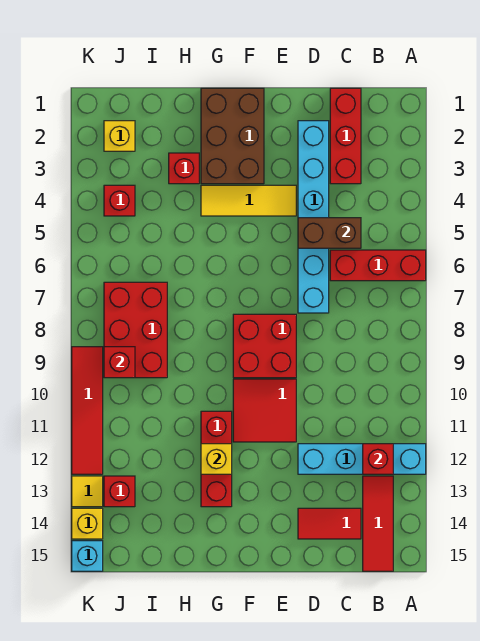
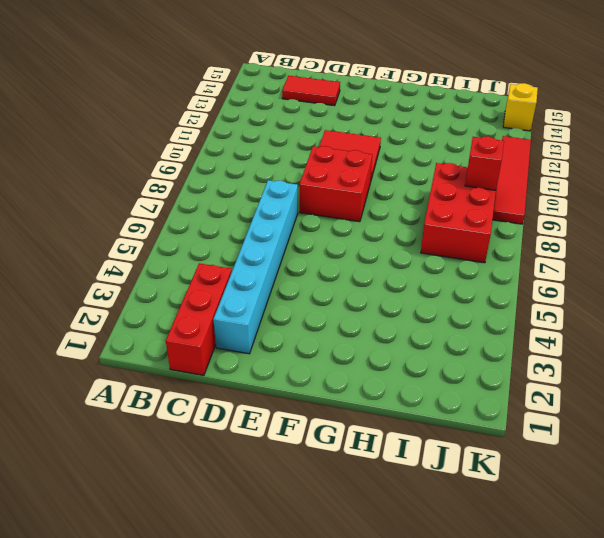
none -> red brick A6:C6 level 1
none -> cyan brick A12:D12 level 1
none -> red tile B13:B15 level 1

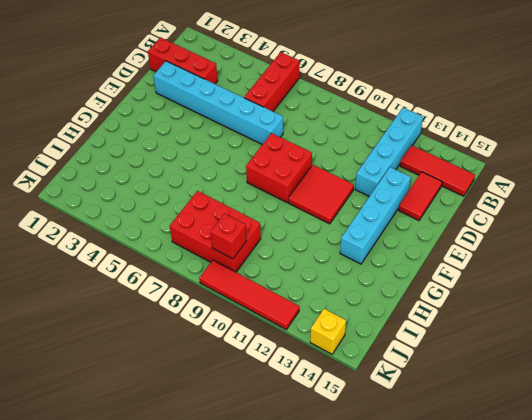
cyan brick D13:G13 level 1 -> red brick G11:G13 level 1
none -> yellow tile E4:G4 level 1
none -> brown brick F1:G3 level 1
none -> red brick H3 level 1

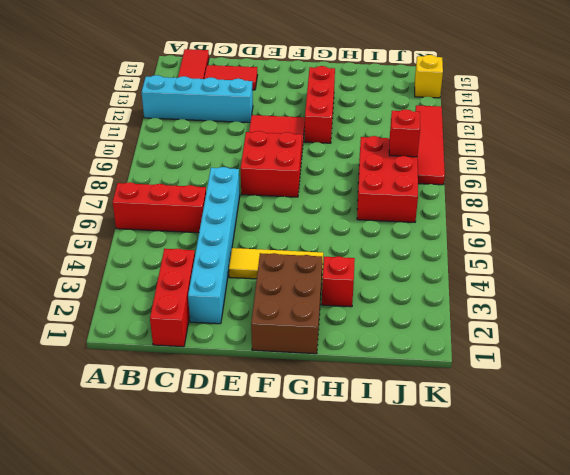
none -> yellow brick J2 level 1
none -> red brick J4 level 1
none -> red brick J13 level 1

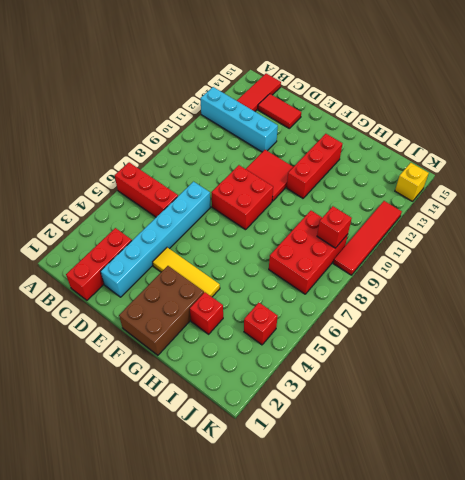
none -> yellow brick J2 level 1
none -> red brick J13 level 1
none -> yellow tile K13 level 1

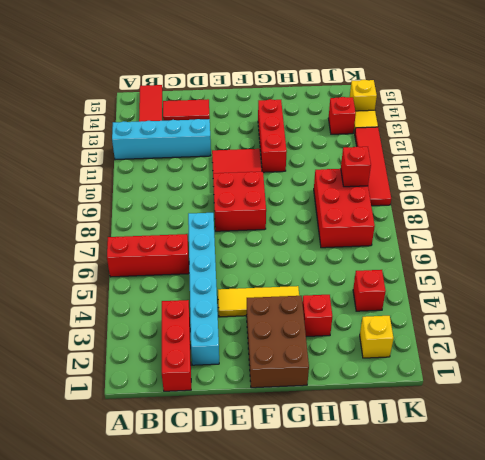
none -> cyan brick K15 level 1
none -> red brick B12 level 2
none -> brown brick C5:D5 level 2

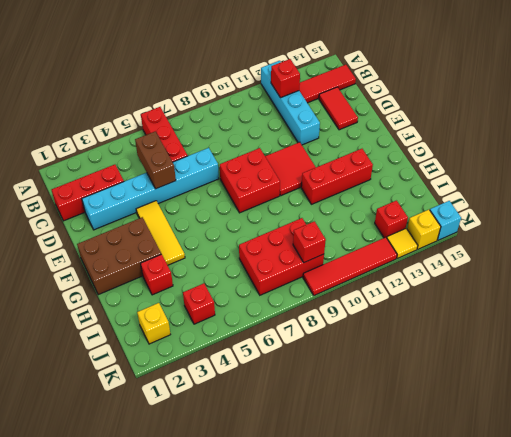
none -> yellow brick G12 level 2

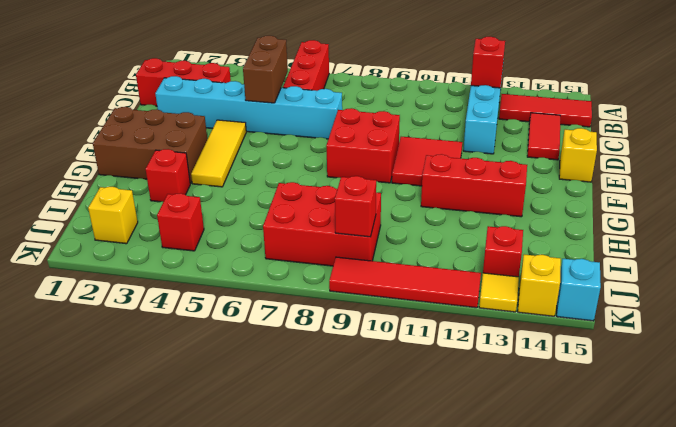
yellow brick E15 level 1 -> yellow brick G12 level 2

